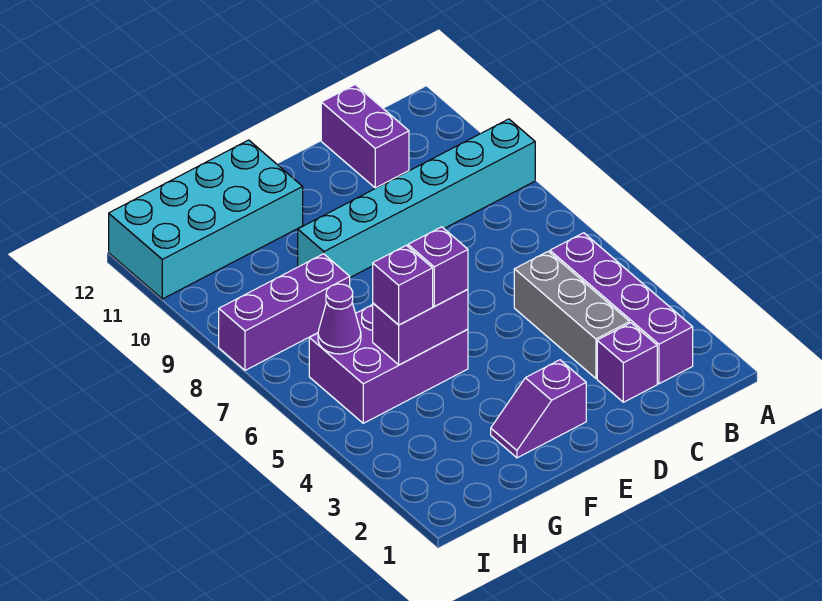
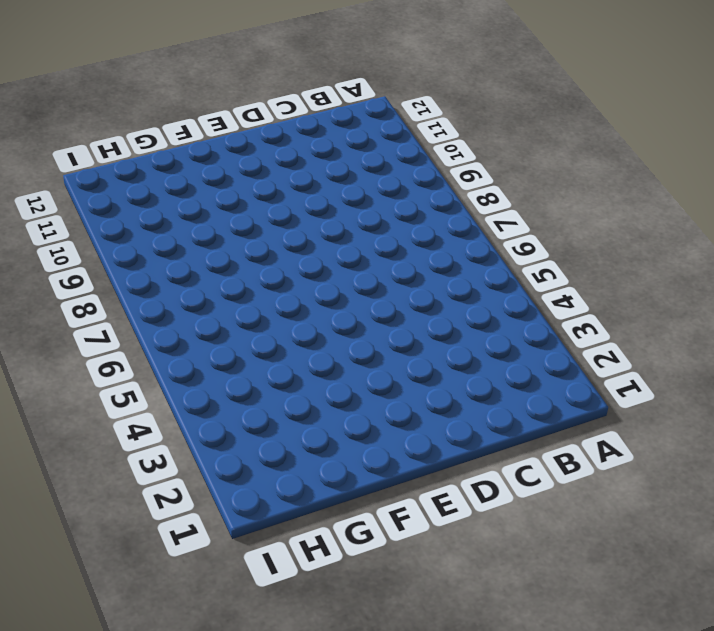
none -> cyan brick A9:F9 level 1
none -> purple brick B2:B5 level 1
none -> purple brick C2 level 1

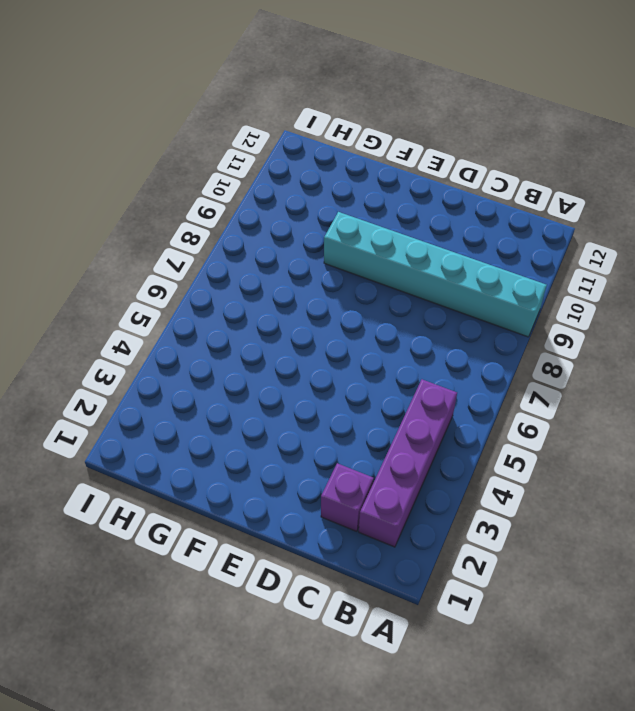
none -> grey brick C3:C5 level 1
none -> purple brick C11:C12 level 1
none -> purple slope E2:F2 level 1 top E

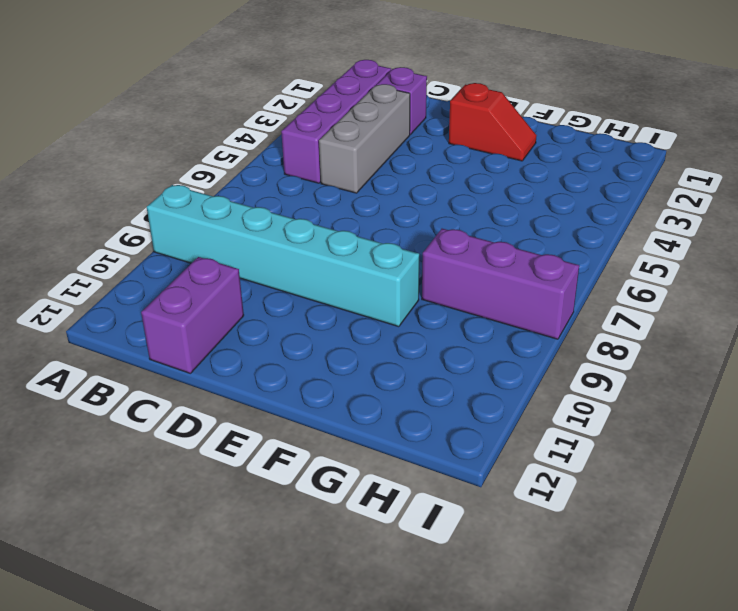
red slope E2:F2 level 1 top E -> purple slope E2:F2 level 1 top E
none -> purple brick F5:H6 level 1
none -> cyan brick F11:I12 level 1
none -> purple brick F5:G5 level 2

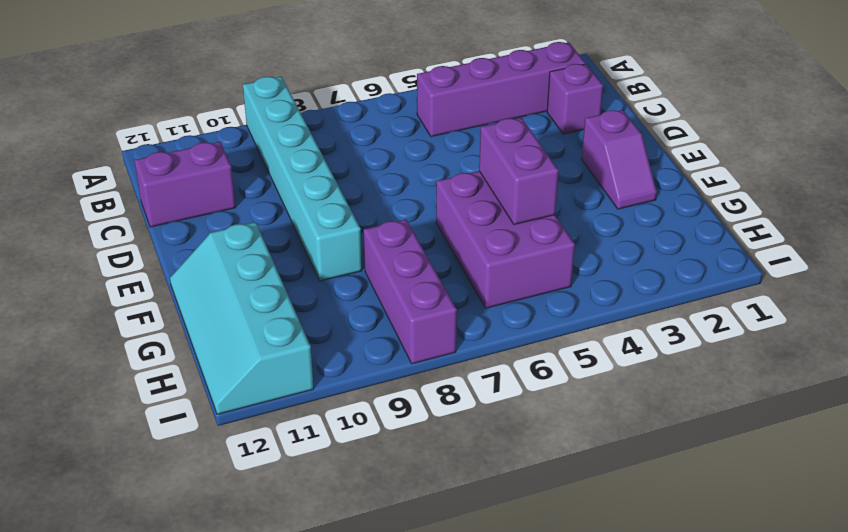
cyan slope F11:I12 level 1 top 11 -> cyan brick F11:I12 level 1
none -> grey brick C3:C5 level 1
none -> purple cone H6 level 2
none -> purple brick F5 level 3

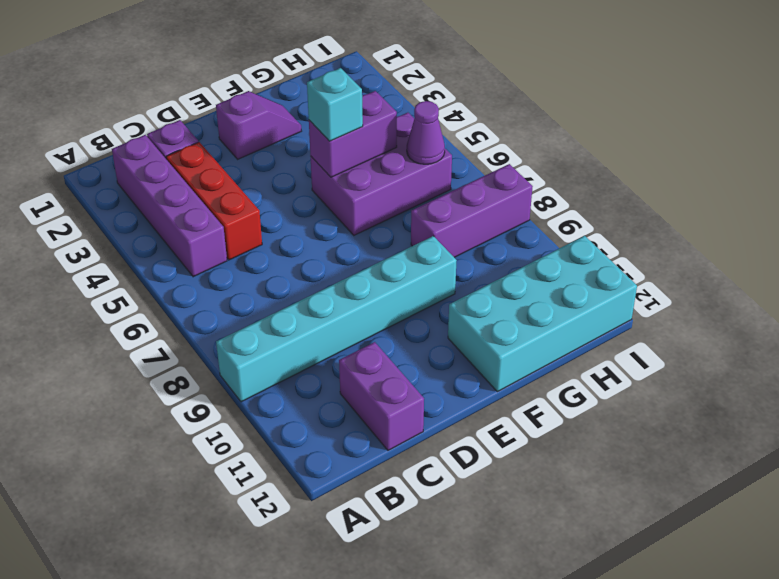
red brick C3:C5 level 1 -> grey brick C3:C5 level 1
cyan brick F5 level 3 -> purple brick F5 level 3
none -> purple brick G5 level 3

